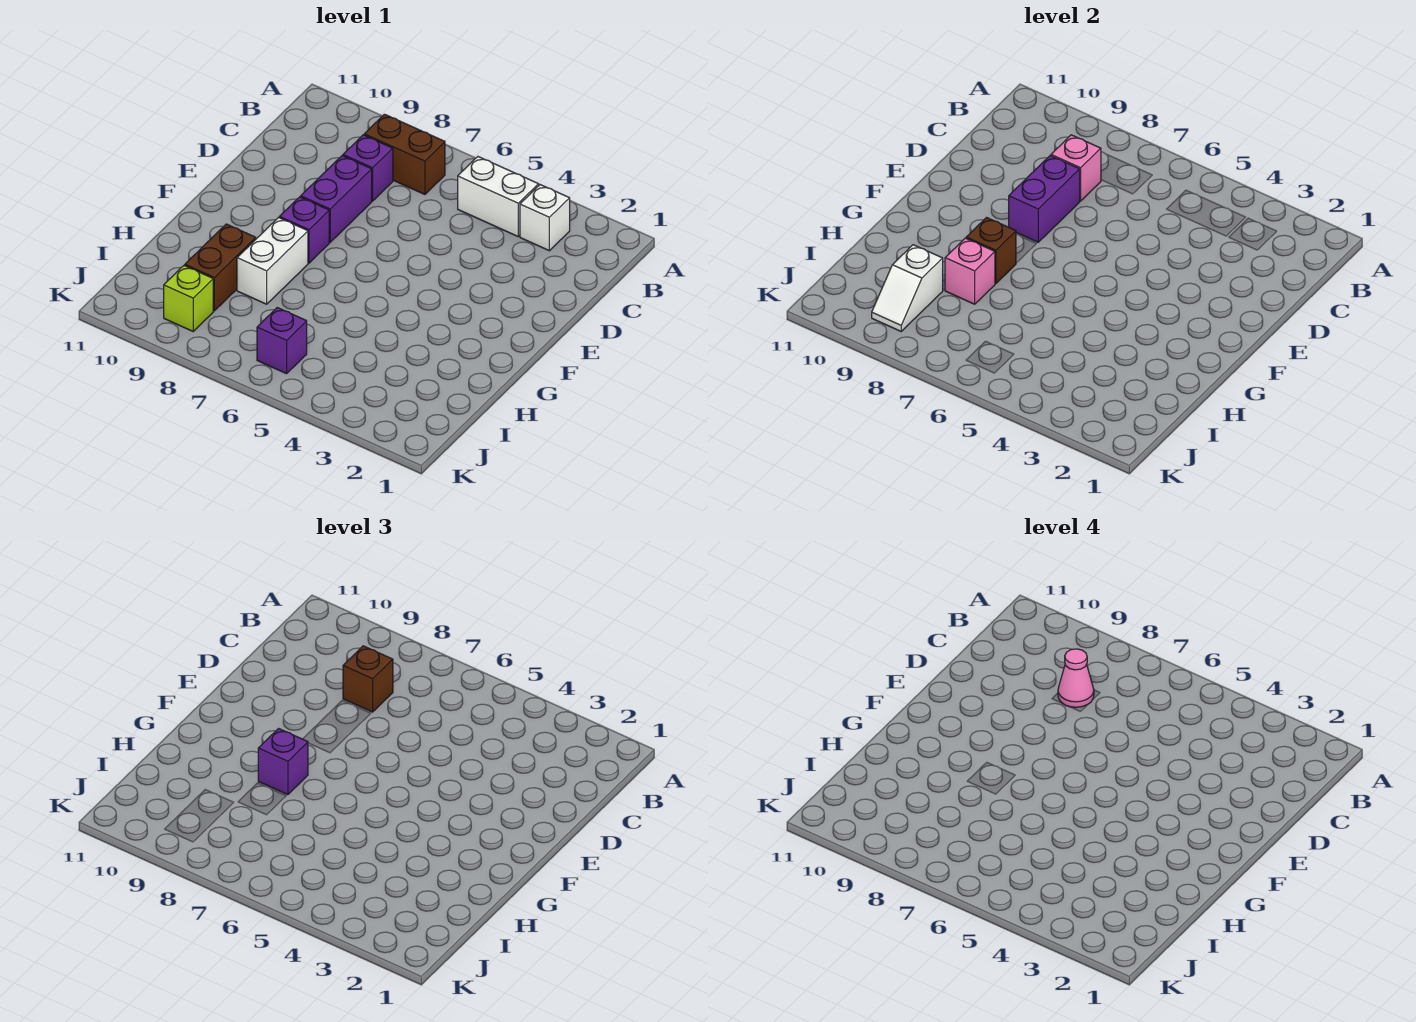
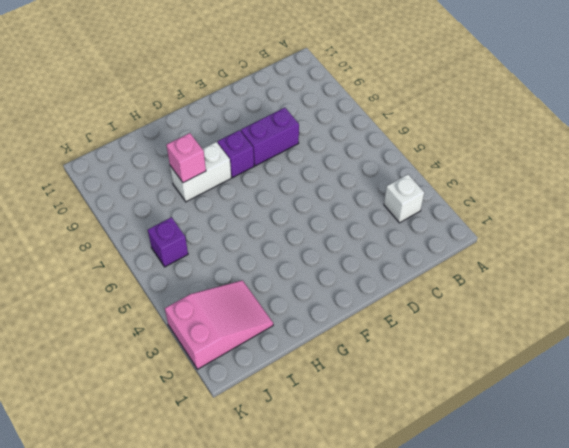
pink slope I2:K3 level 1 top K -> none
none -> white brick B4:B5 level 1
none -> brown brick B7:B8 level 1
none -> purple brick C8 level 1

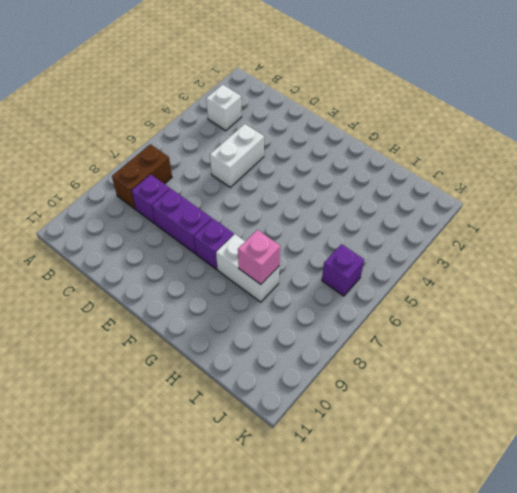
white brick D4:D5 level 1 -> white brick B4:B5 level 1
none -> brown brick H9:I9 level 1
none -> lime brick J9 level 1
none -> pink brick C8 level 2

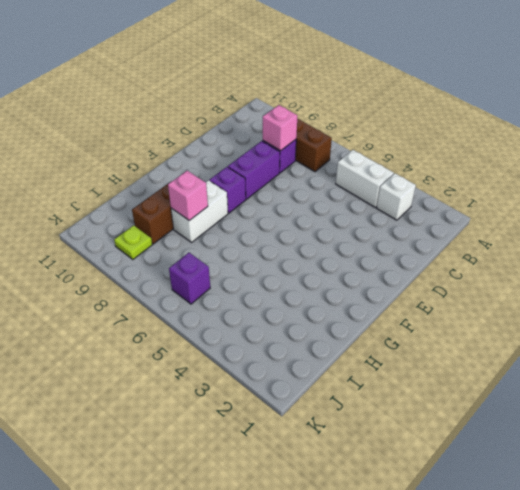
lime plate J9 level 1 -> lime brick J9 level 1
none -> purple brick D8:E8 level 2
none -> brown brick G8 level 2
none -> white slope I9:J9 level 2 top I

